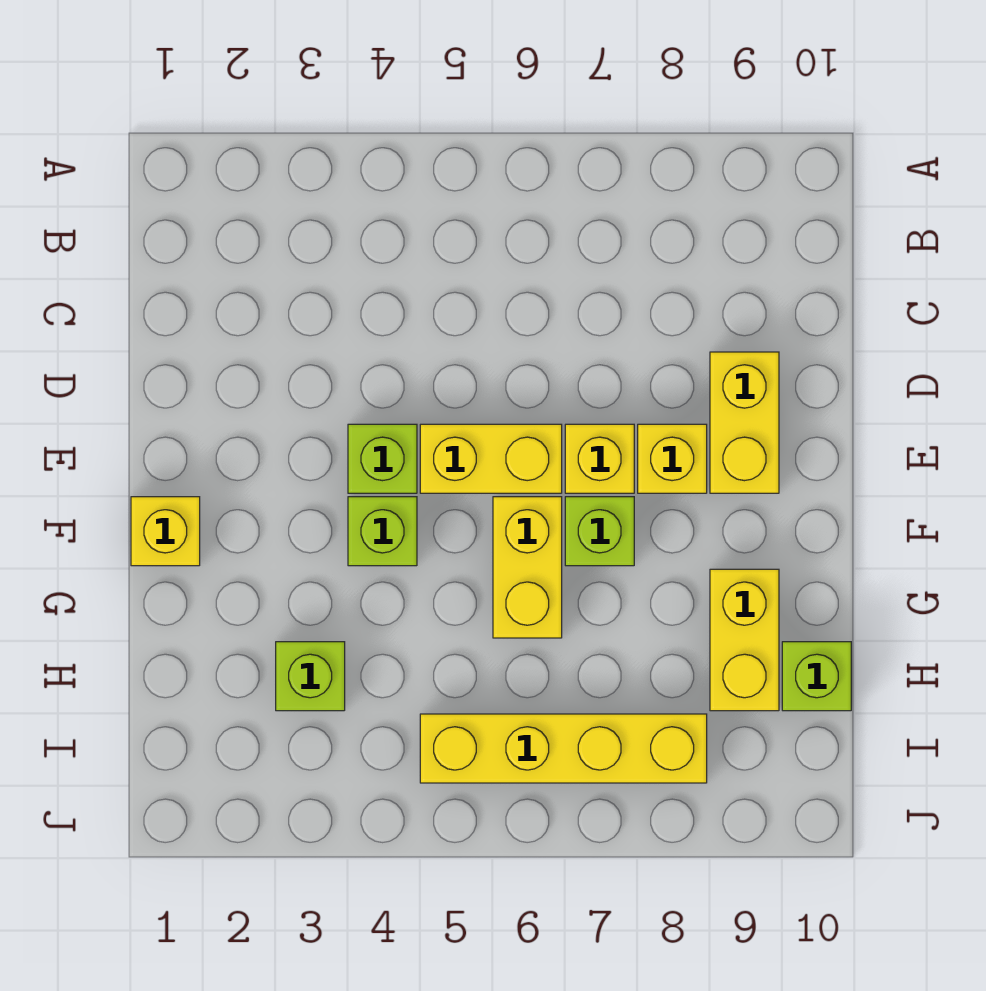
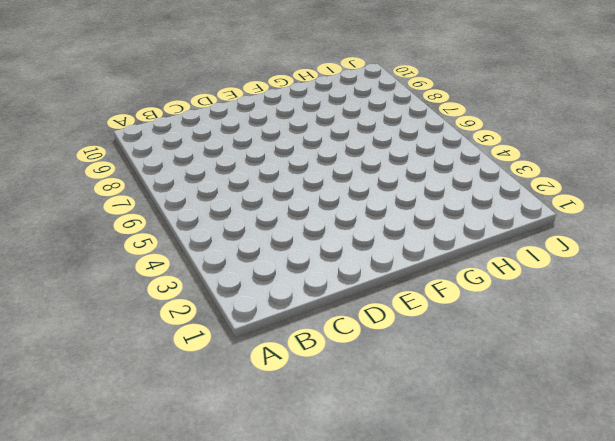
none -> yellow brick D9:E9 level 1
none -> lime brick E4 level 1
none -> yellow brick E5:E6 level 1

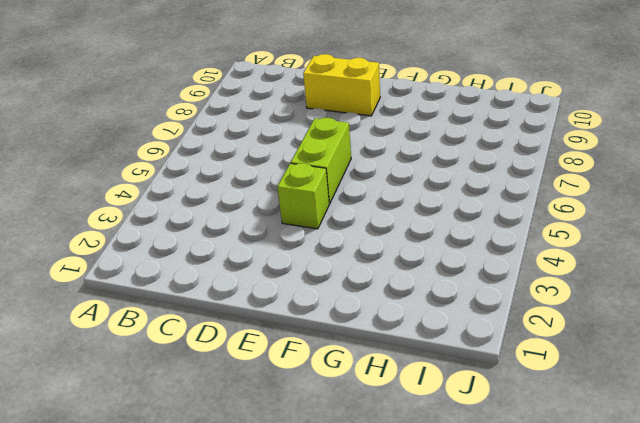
lime brick E5:E6 level 1 -> yellow brick E5:E6 level 1
none -> yellow brick E7 level 1
none -> yellow brick E8 level 1
none -> yellow brick F1 level 1

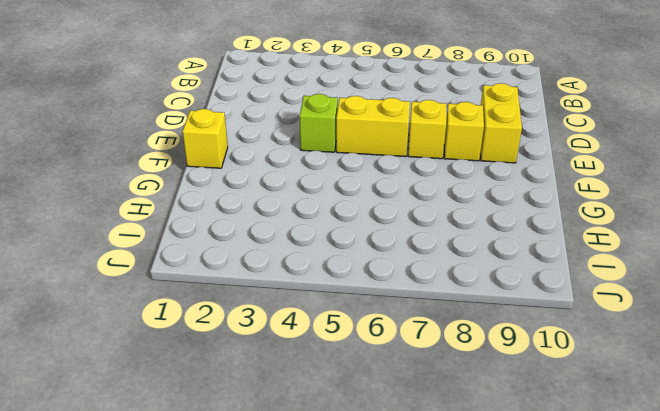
none -> lime brick F4 level 1
none -> yellow brick F6:G6 level 1
none -> lime brick F7 level 1

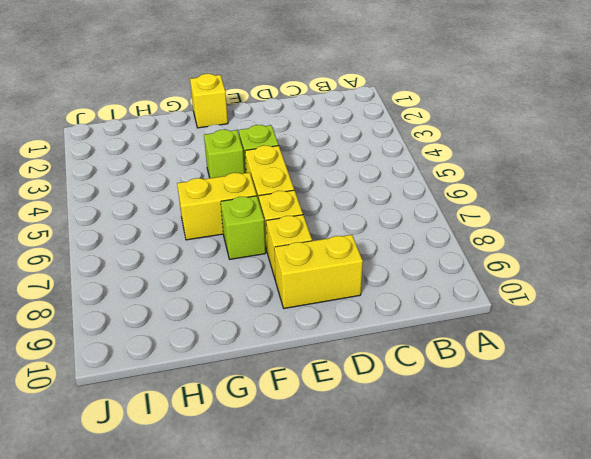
none -> yellow brick G9:H9 level 1
none -> lime brick H3 level 1
none -> lime brick H10 level 1

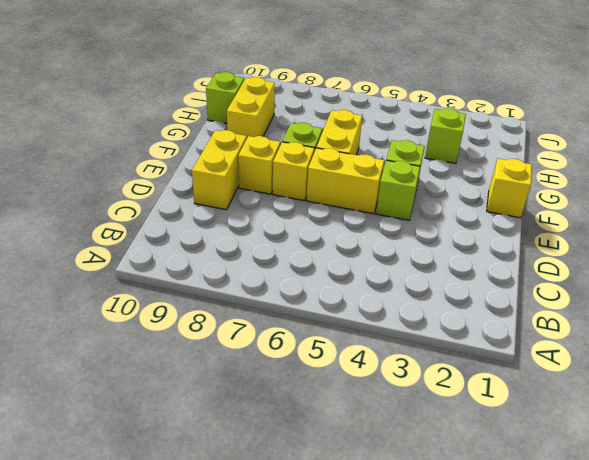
none -> yellow brick I5:I8 level 1

